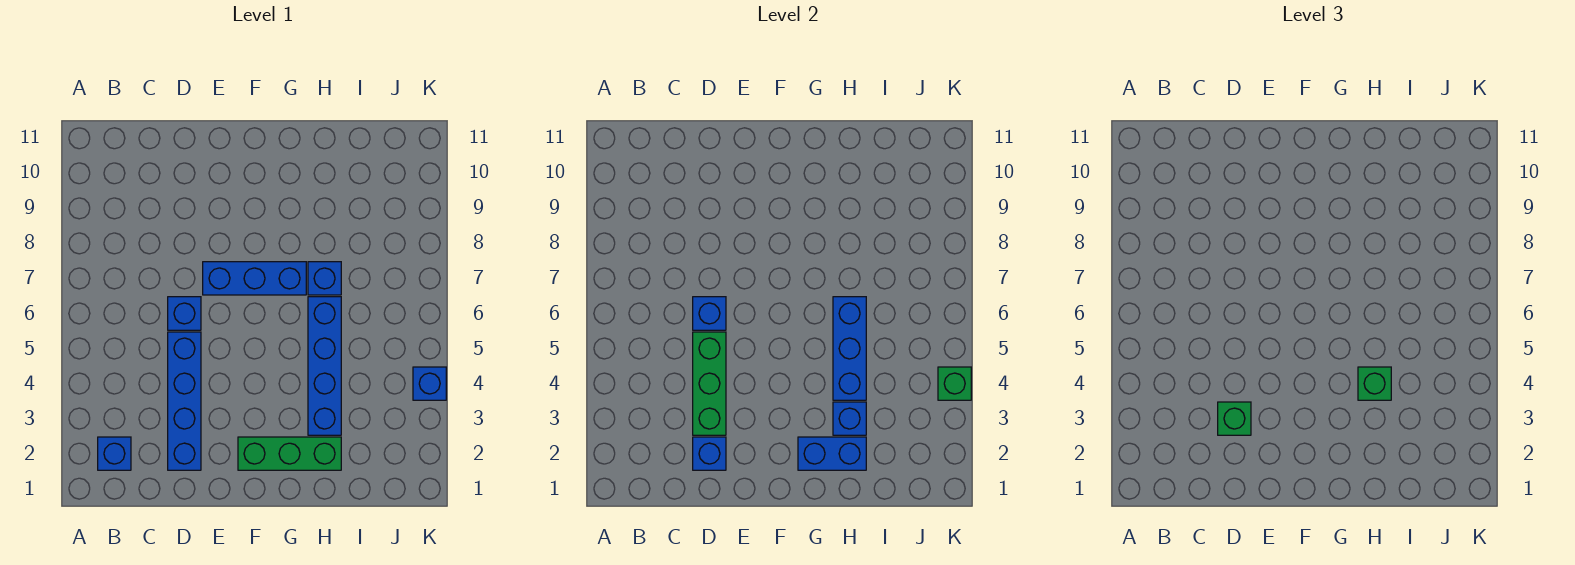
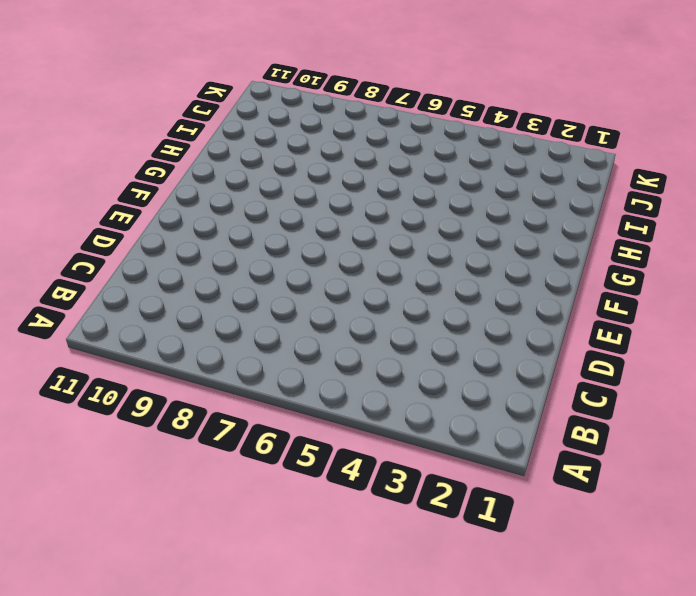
none -> blue brick B2 level 1
none -> blue brick D2:D5 level 1
none -> blue brick D6 level 1

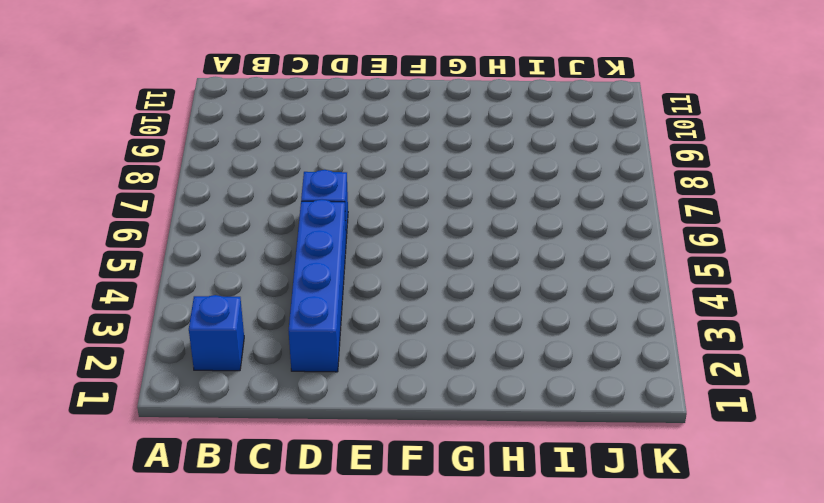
none -> blue brick E7:G7 level 1
none -> green brick F2:H2 level 1
none -> blue brick H3:H6 level 1

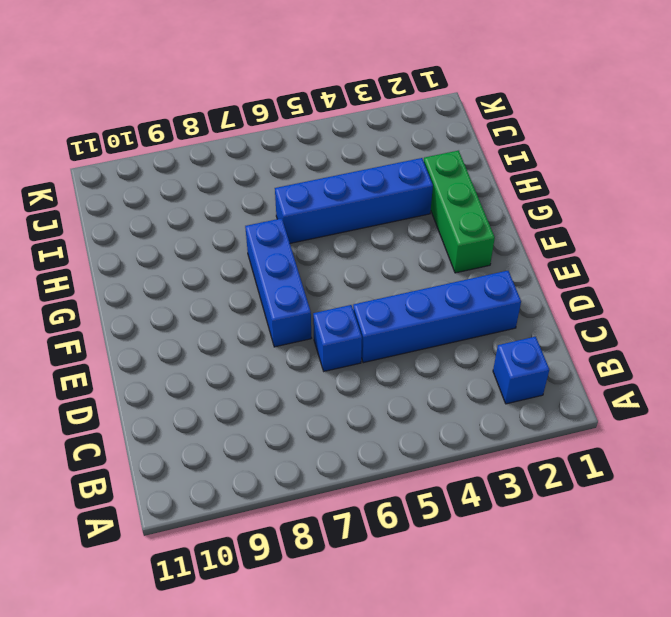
none -> blue brick H7 level 1
none -> blue brick K4 level 1
none -> blue brick D2 level 2

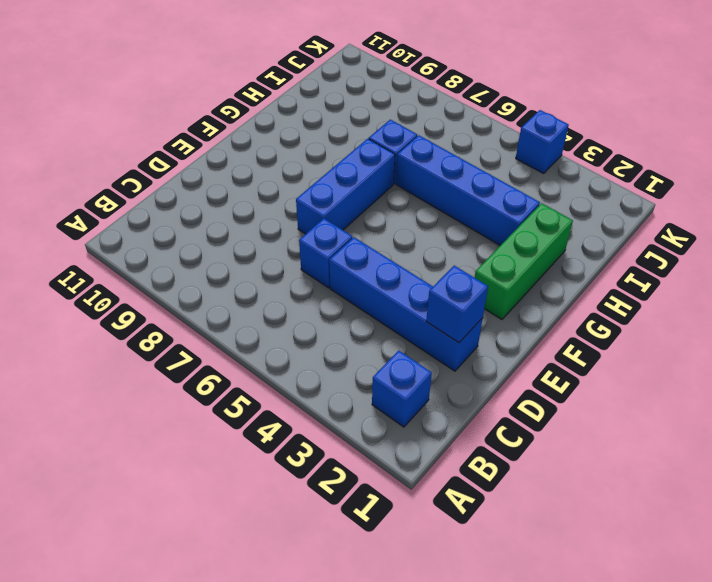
none -> green brick D3:D5 level 2
none -> blue brick D6 level 2
none -> blue brick G2:H2 level 2

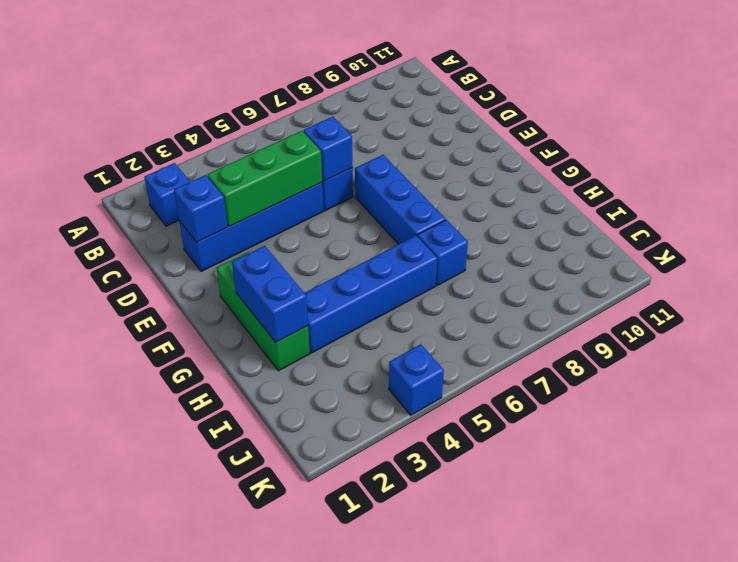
none -> blue brick H3 level 2
none -> blue brick H4:H6 level 2
none -> green brick K4 level 2

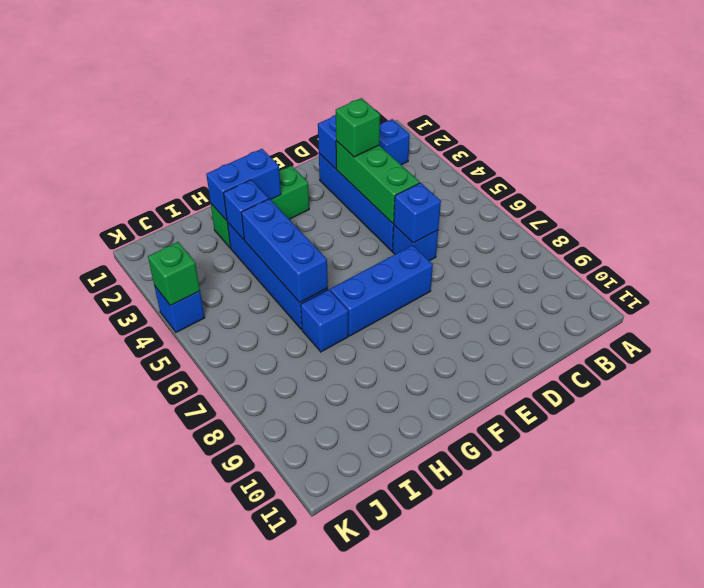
none -> green brick H4 level 3

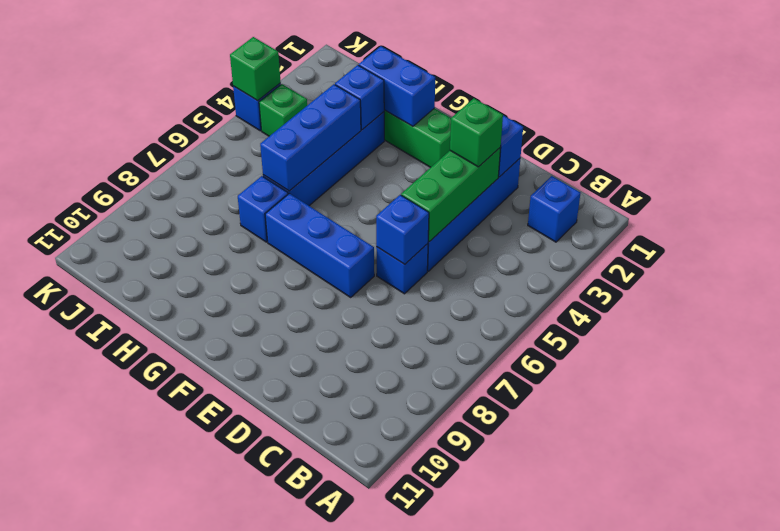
green brick J4 level 1 -> green brick H4 level 3

